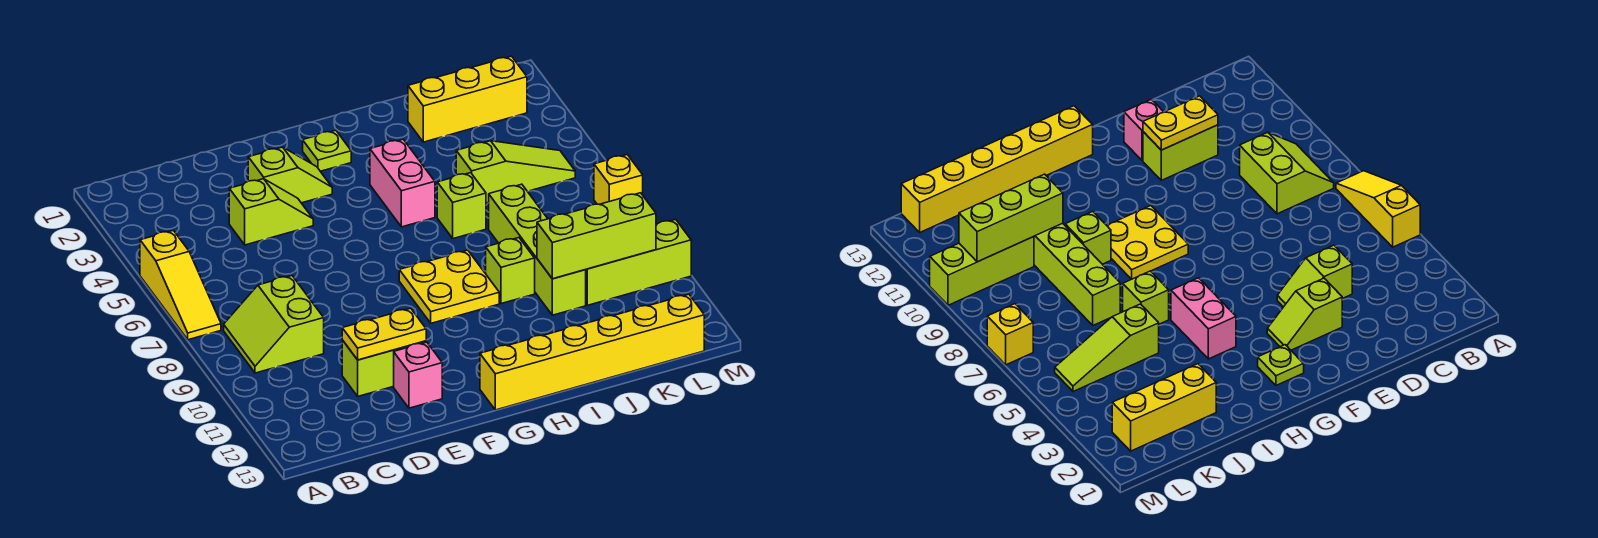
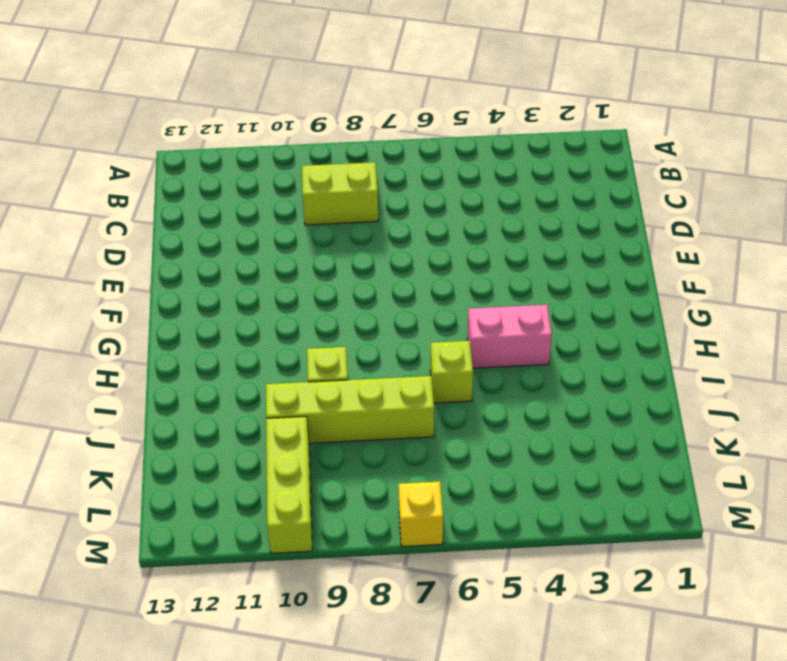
none -> yellow slope A5:A7 level 1 top 5
none -> lime slope D4:E4 level 1 top D
none -> lime brick D11:E11 level 1

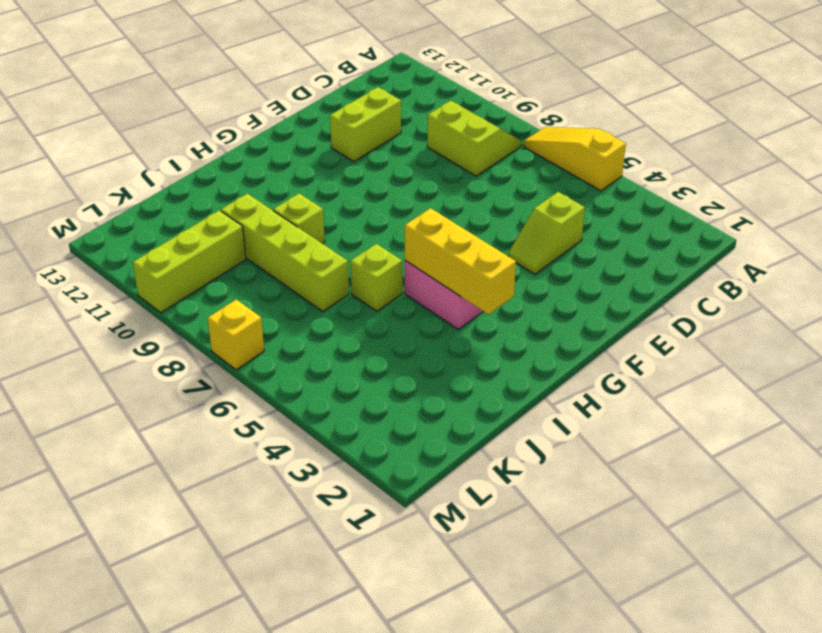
yellow brick H3:H5 level 2 -> yellow brick J2:L2 level 1
none -> lime slope E3:F3 level 1 top E
none -> pink brick E12 level 1
none -> lime plate G2 level 1

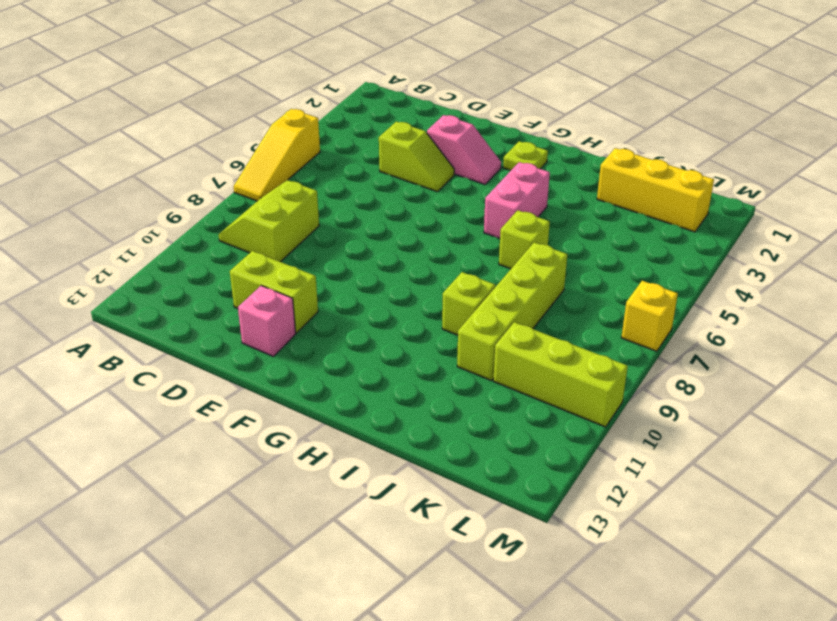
pink slope E3:F3 level 1 top E -> lime slope E3:F3 level 1 top E
none -> yellow plate G8:H9 level 1
none -> yellow brick G13:L13 level 1
none -> lime slope J5:L5 level 1 top J

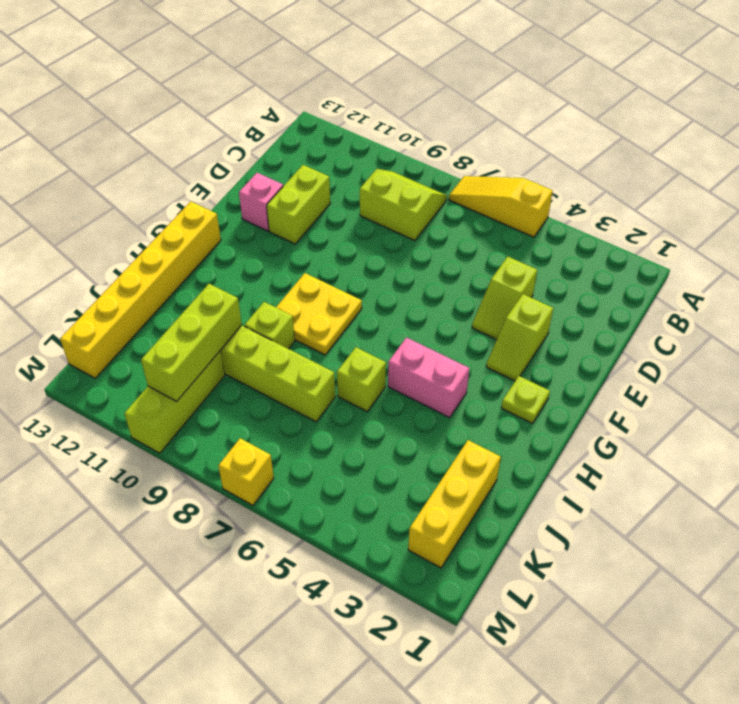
none -> lime slope J5:L5 level 1 top J
none -> yellow plate D11:E11 level 2

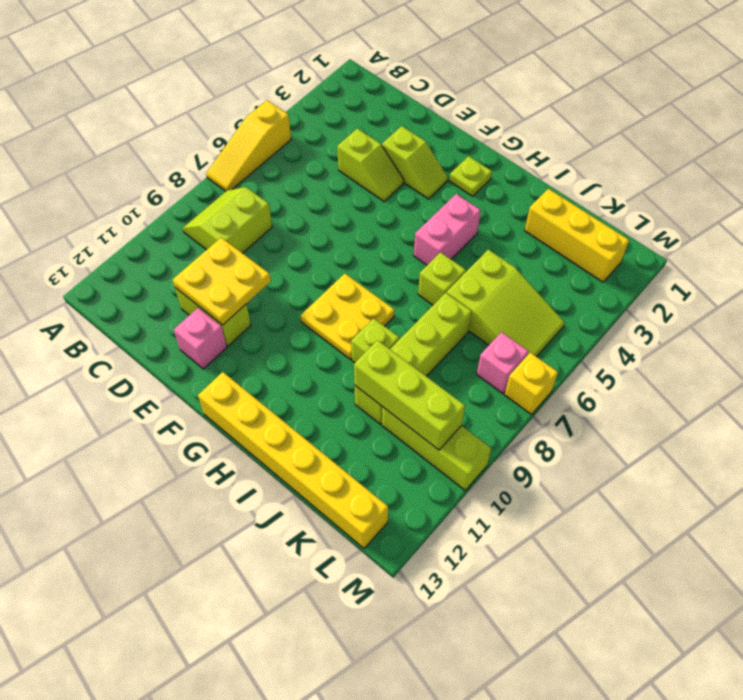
yellow plate D10:E11 level 2 -> yellow plate D11:E11 level 2
lime slope J5:L6 level 1 top J -> lime slope J5:L5 level 1 top J
pink brick L7 level 1 -> none

